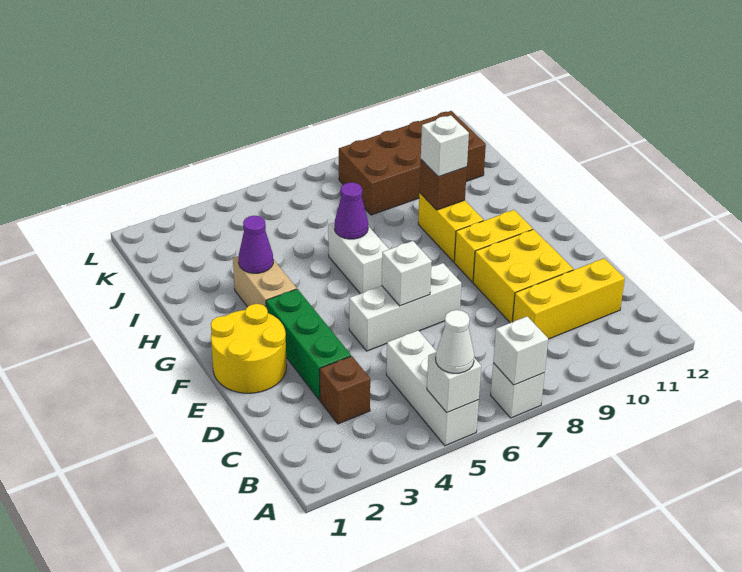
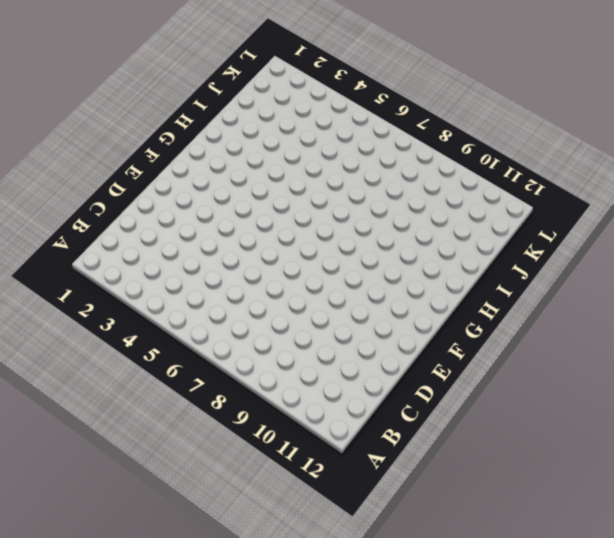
none -> white brick A5:C5 level 1
none -> white brick A7 level 1
none -> brown brick C3 level 1

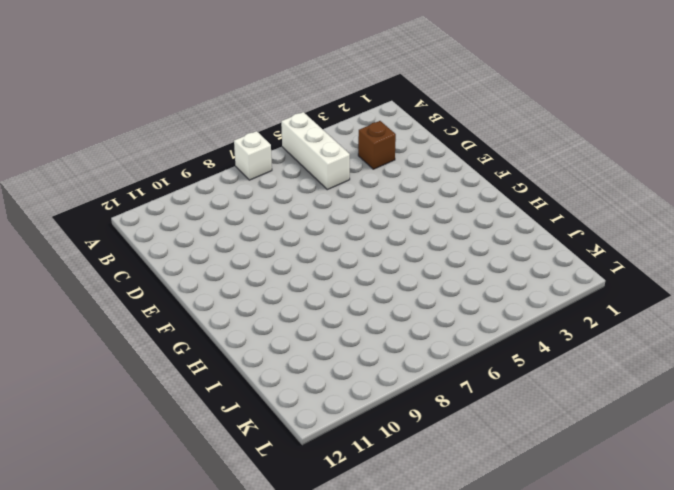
none -> yellow brick C9:C11 level 1
none -> green brick D3:F3 level 1
none -> yellow brick D9:E10 level 1

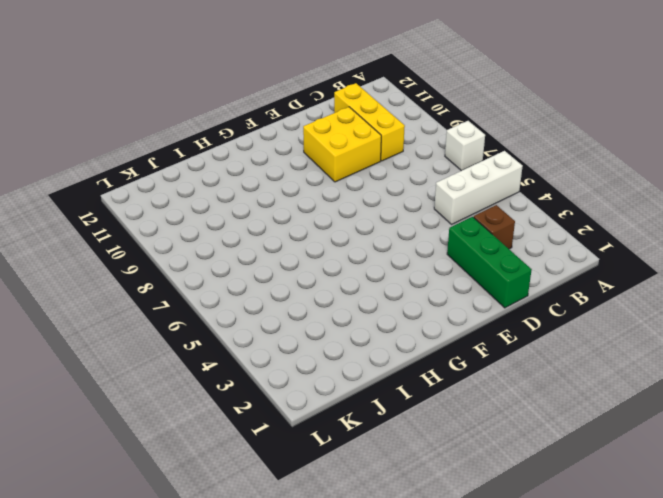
green brick D1:D3 level 1 -> green brick D3:F3 level 1
none -> yellow round brick E1:F2 level 1
none -> white brick E5:E7 level 1
none -> yellow brick F9:F10 level 1

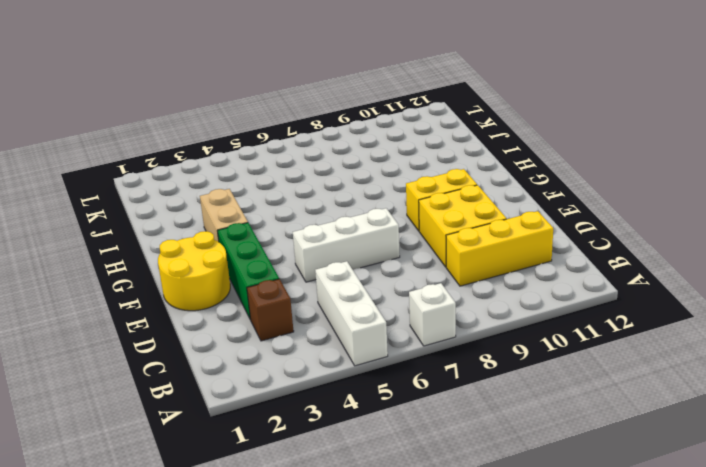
none -> white brick G6:H6 level 1
none -> yellow brick G9:H9 level 1
none -> brown brick J8:K11 level 1

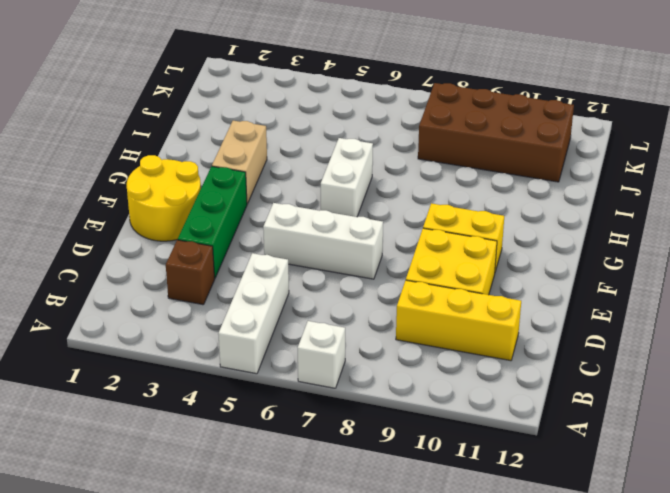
none -> yellow brick G9:H9 level 1
none -> white brick A5 level 2
none -> white brick A7 level 2

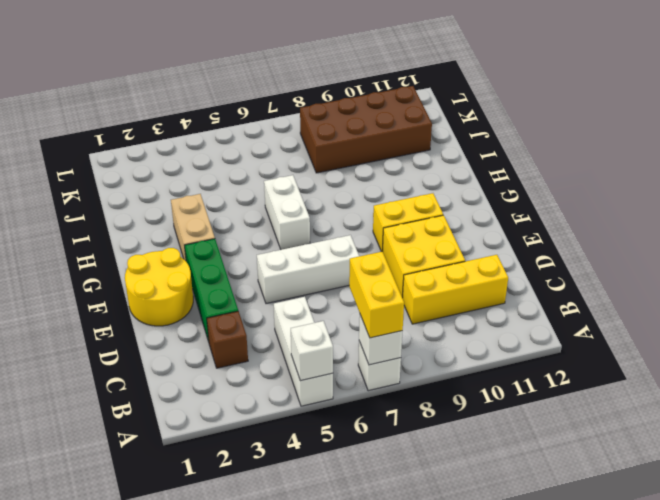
yellow brick A7:B7 level 3 -> yellow brick G9:H9 level 1
none -> white brick E6 level 2
none -> purple cone H3 level 2
none -> purple cone H6 level 2

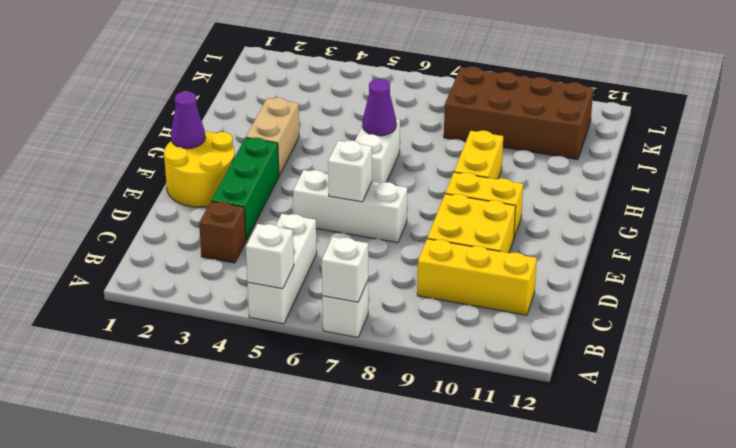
purple cone F1 level 2 -> purple cone H3 level 2
none -> brown brick H9 level 2
none -> white cone A5 level 3
none -> white brick H9 level 3

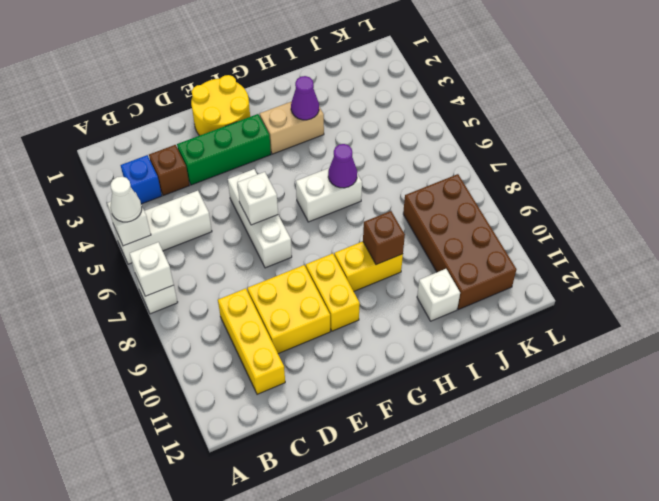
blue brick B3 level 1 -> none
white brick I11 level 1 -> white brick H9 level 3

